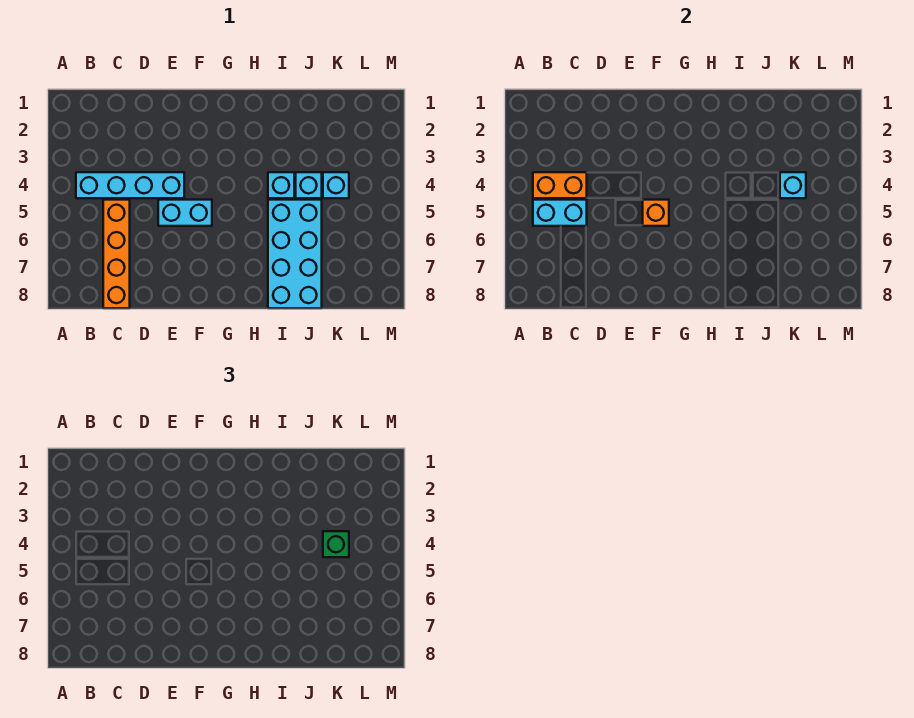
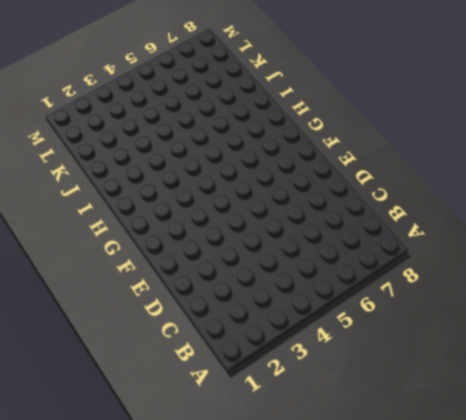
none -> cyan brick B4:E4 level 1
none -> orange brick C5:C8 level 1
none -> cyan brick E5:F5 level 1

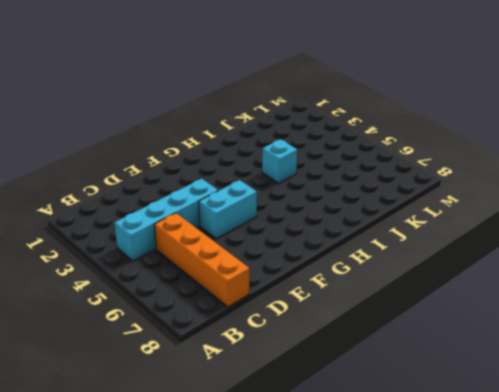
none -> cyan brick I5:J8 level 1
none -> cyan brick J4 level 1
none -> cyan brick K4 level 1

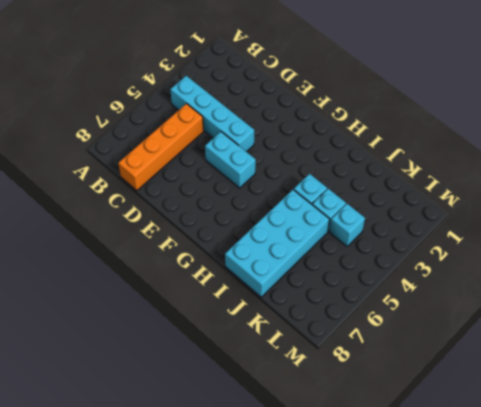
none -> orange brick B4:C4 level 2
none -> cyan brick B5:C5 level 2
none -> orange brick F5 level 2

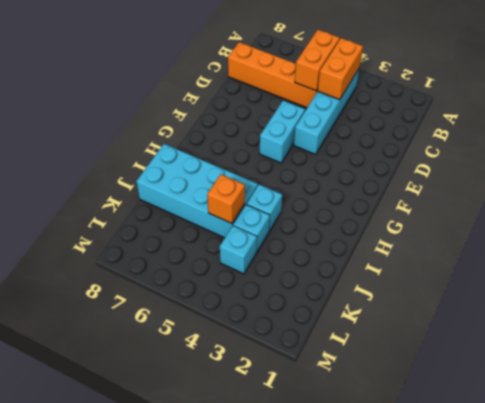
orange brick B5:C5 level 2 -> cyan brick B5:C5 level 2
orange brick J5 level 2 -> orange brick F5 level 2
none -> cyan brick K4 level 2
none -> green brick K4 level 3

